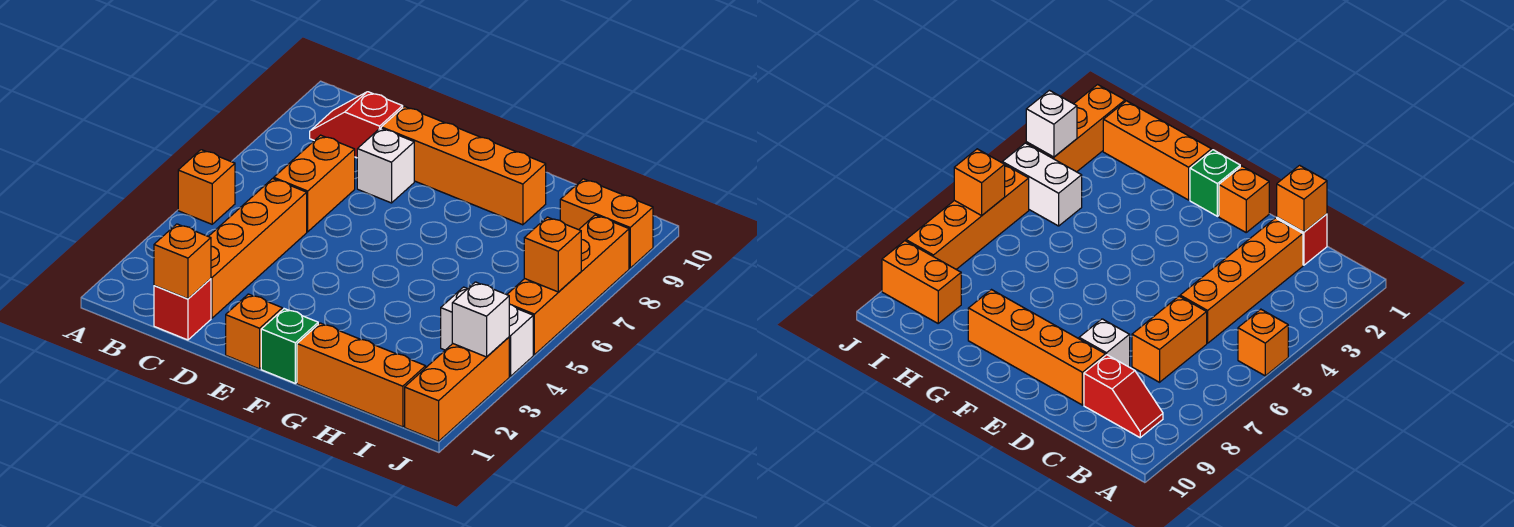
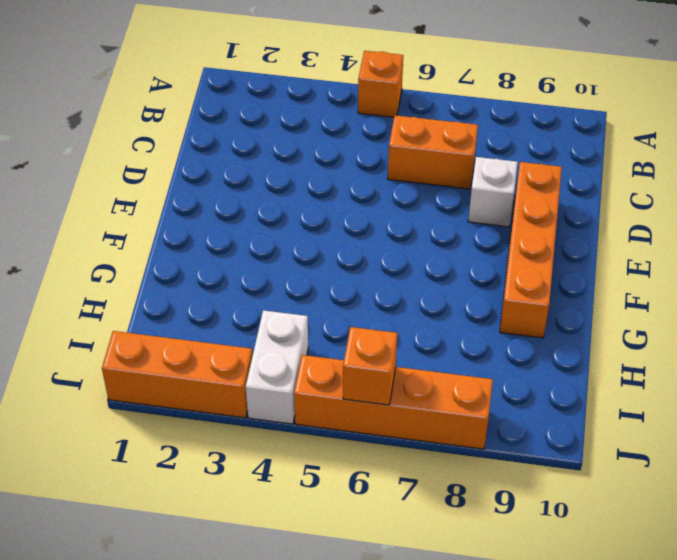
none -> red slope B9:C9 level 1 top C
none -> red brick C1 level 1
none -> orange brick C2:C5 level 1

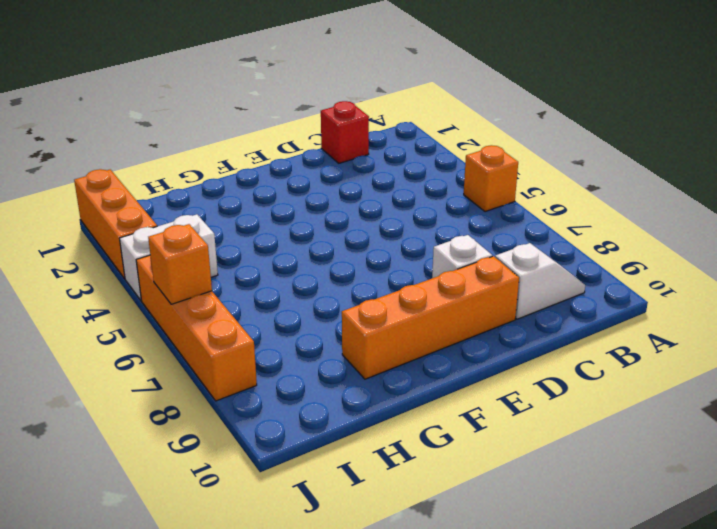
white slope B9:C9 level 1 top C -> red slope B9:C9 level 1 top C
none -> orange brick C2:C5 level 1
none -> orange brick C6:C7 level 1
none -> orange brick E1 level 1

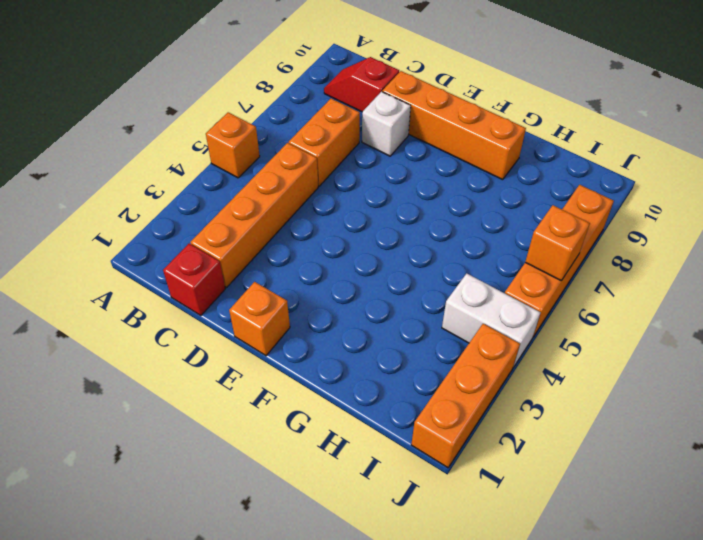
none -> green brick F1 level 1
none -> orange brick G1:I1 level 1
none -> orange brick I9:J9 level 1

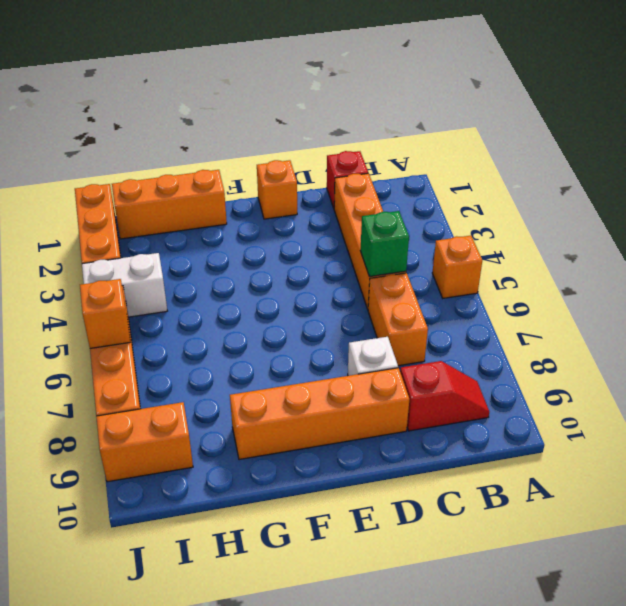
green brick C5 level 2 -> green brick F1 level 1
none -> orange brick C1 level 2
none -> white brick J3 level 2

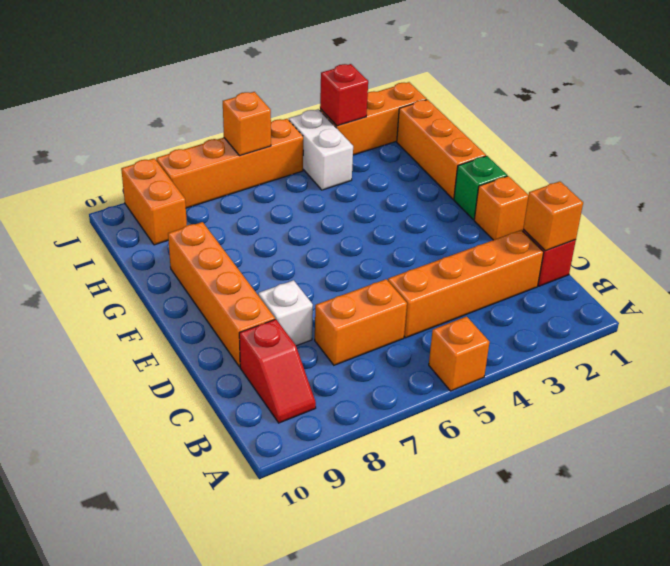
red brick J3 level 2 -> white brick J3 level 2

